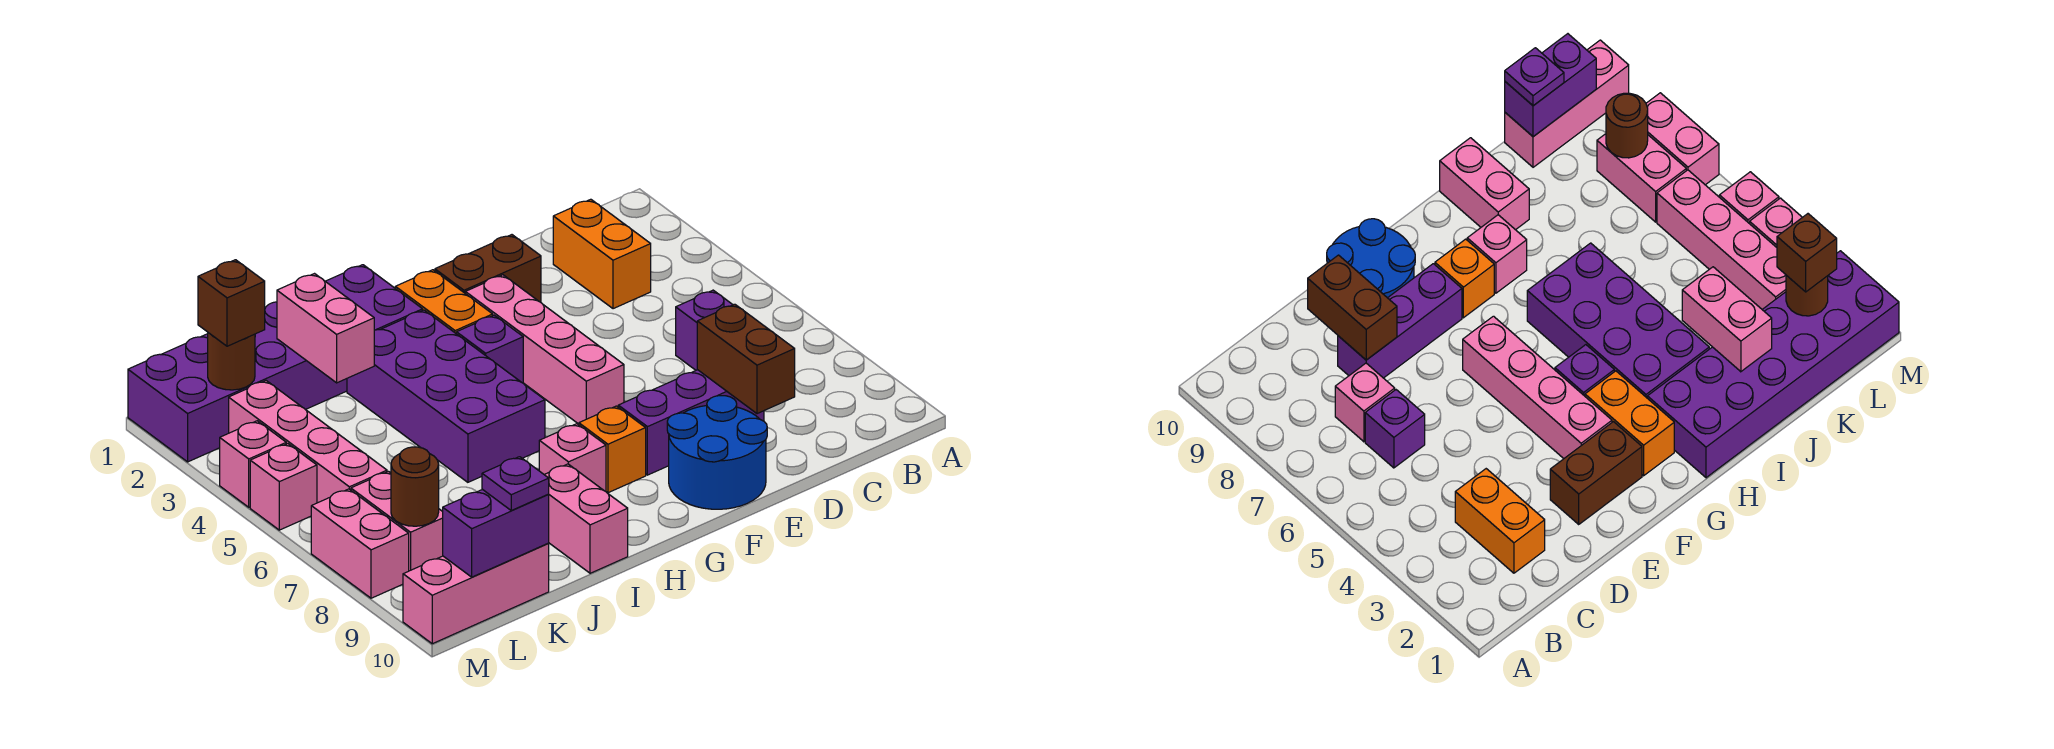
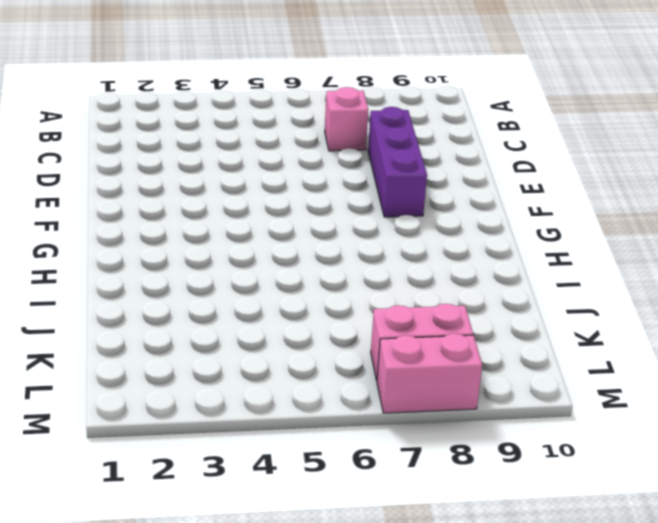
none -> orange brick C2:C3 level 1
none -> purple brick C6 level 1
none -> brown brick E2:F2 level 1

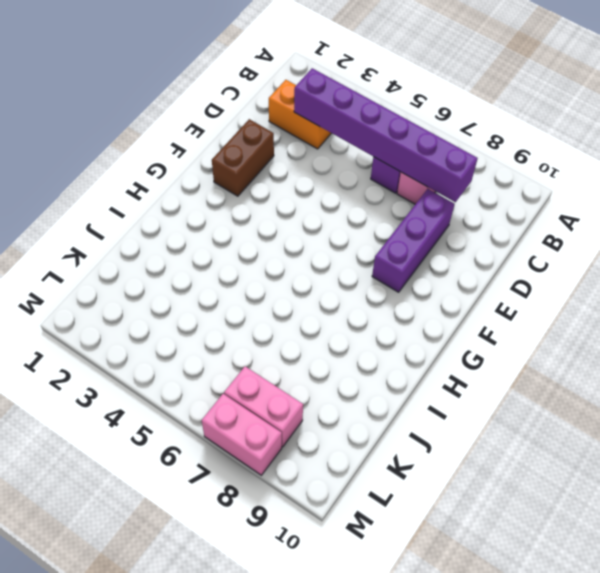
purple brick C3:C8 level 2 -> none
none -> blue round brick E9:F10 level 1
none -> pink brick F3:F6 level 1
none -> orange brick G2:G3 level 1

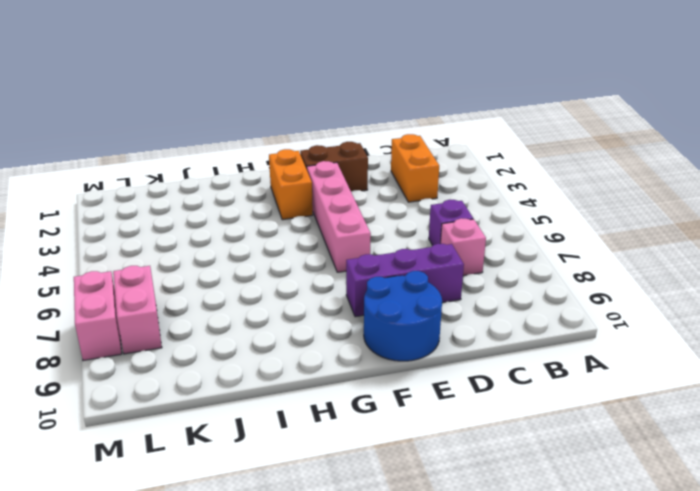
none -> purple brick G4 level 1
none -> orange brick G8 level 1
none -> purple brick H1:M2 level 1

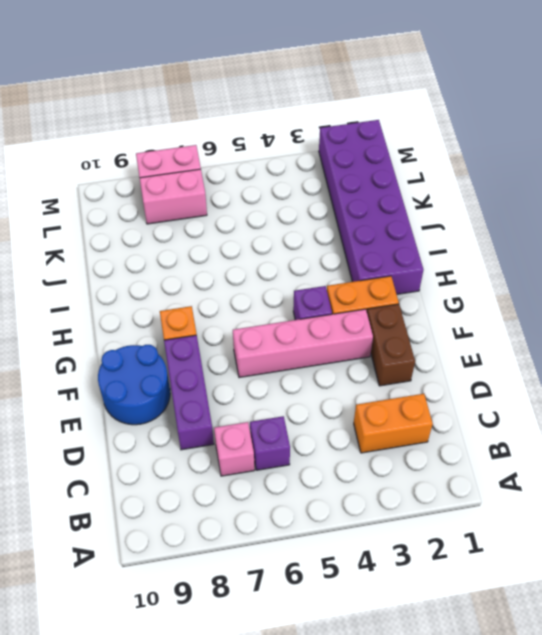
none -> purple brick H3:I6 level 1
none -> pink brick H8 level 1
none -> pink brick I9:I10 level 1

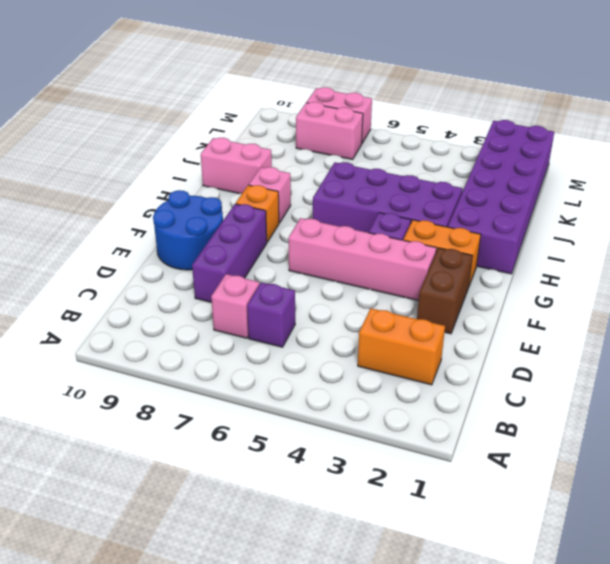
none -> pink brick K10:M10 level 1
none -> pink brick L3:L6 level 1
none -> pink brick M4 level 1

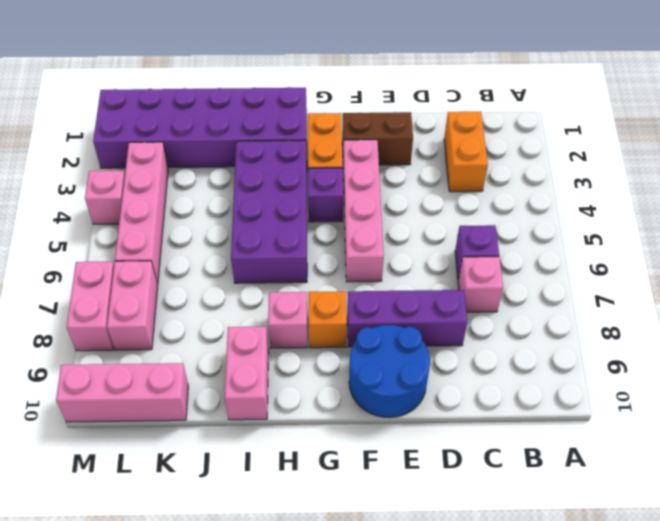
none -> pink brick M5 level 1
none -> brown brick D8:D9 level 2
none -> pink brick J2:J3 level 2

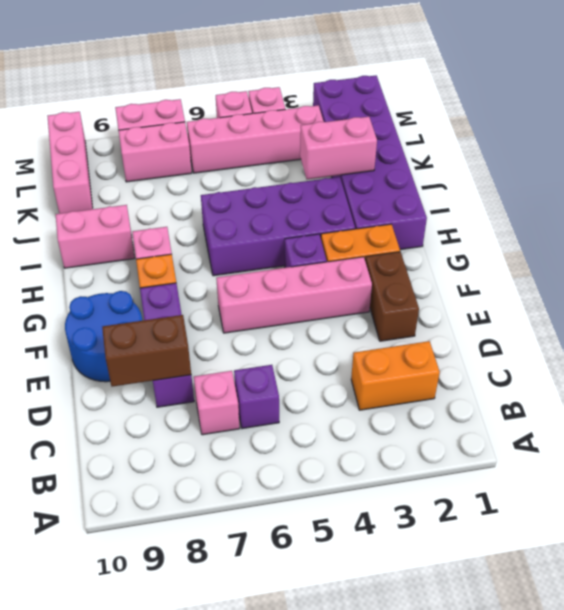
none -> purple brick K10:L10 level 2
none -> brown round brick L2 level 2
none -> brown round brick L8 level 2

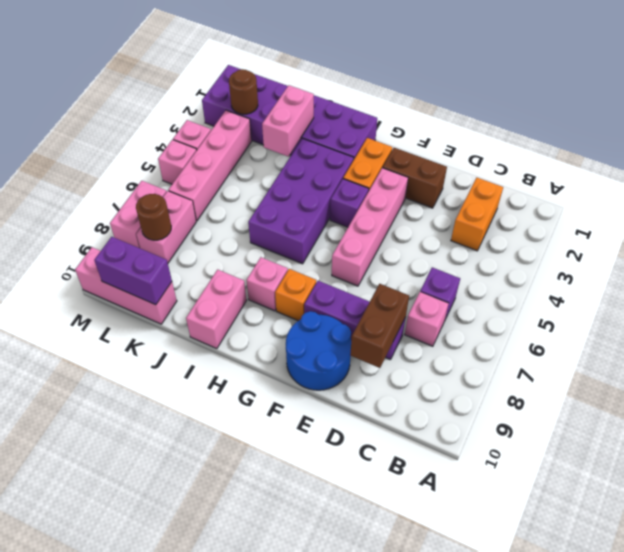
none -> purple plate K10 level 3
none -> brown brick L2 level 3

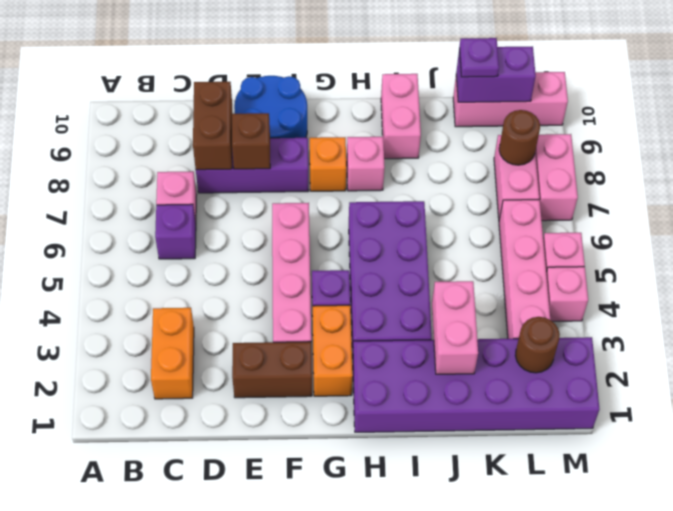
brown brick E8 level 2 -> brown brick L2 level 3

